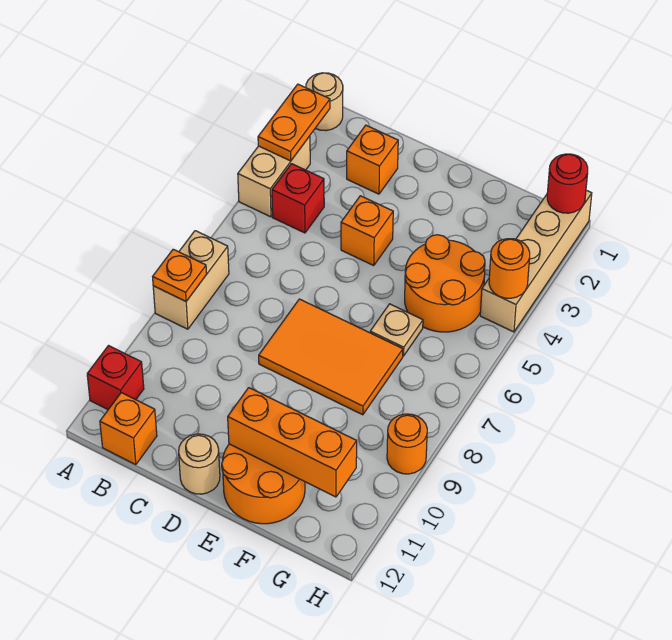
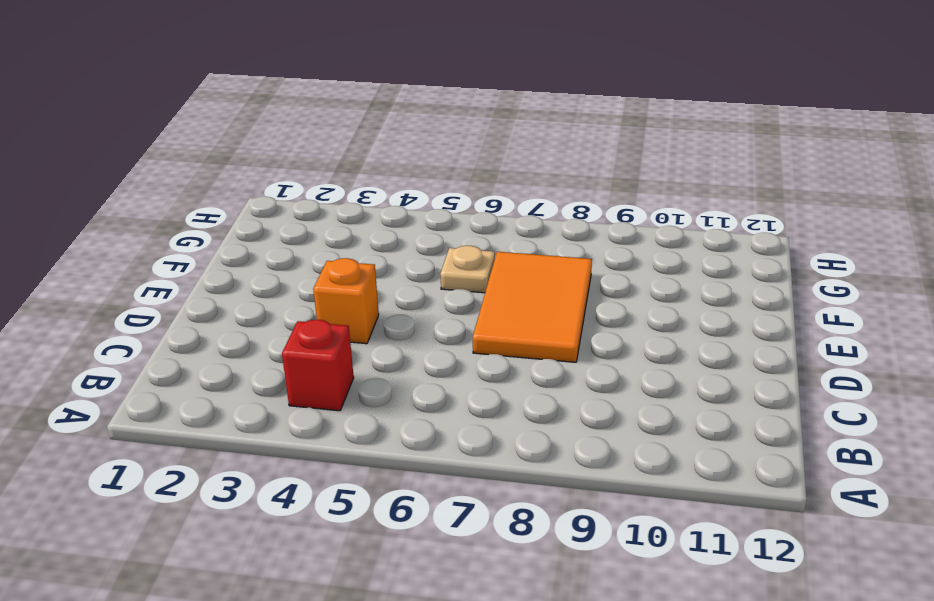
none -> tan round brick A1 level 1
none -> tan brick A3:A4 level 1
none -> tan brick A7:A8 level 1

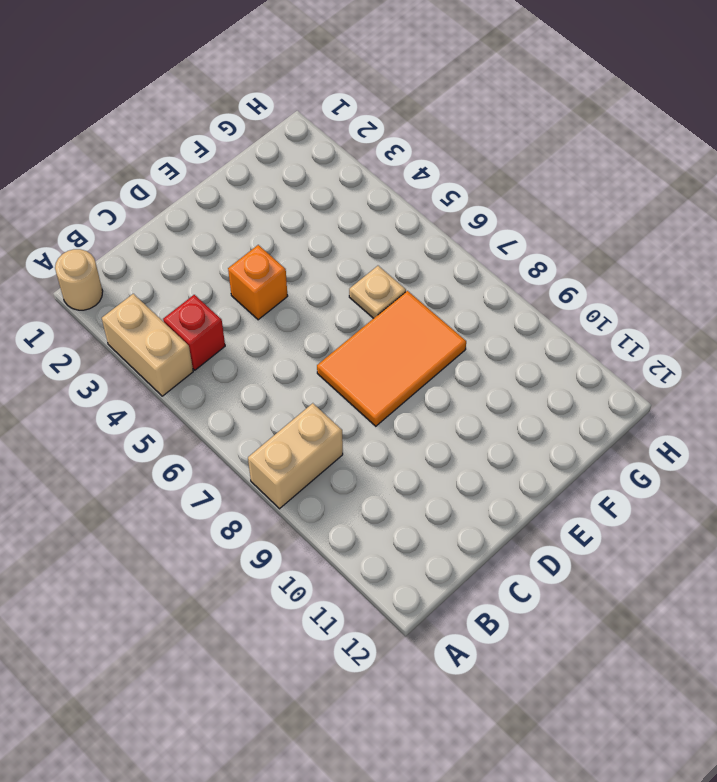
tan brick A8:B8 level 1 -> tan brick A7:A8 level 1
none -> red brick A11 level 1
none -> orange brick B12 level 1
none -> orange brick C2 level 1

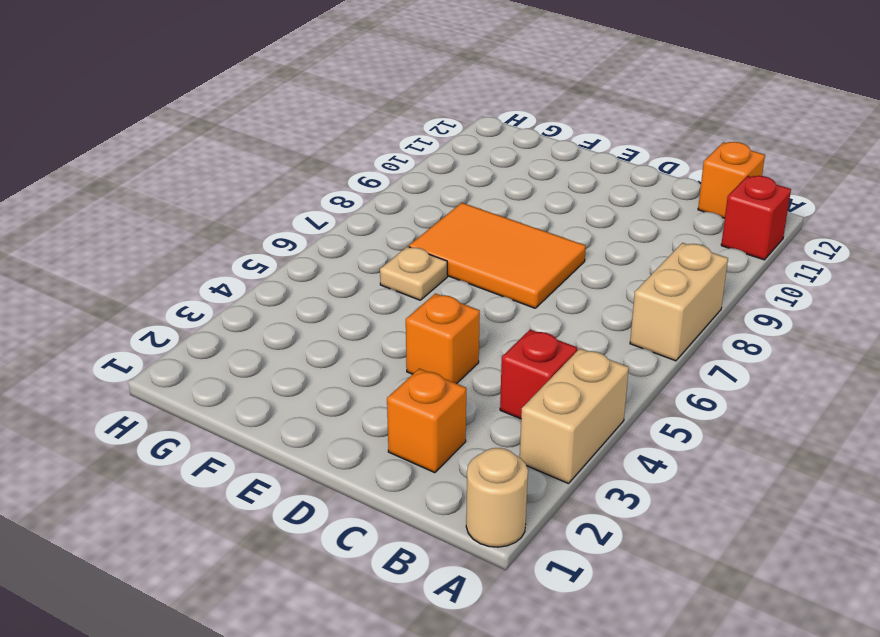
none -> tan round brick D12 level 1
none -> orange round brick E11:F12 level 1
none -> orange round brick F4:G5 level 1

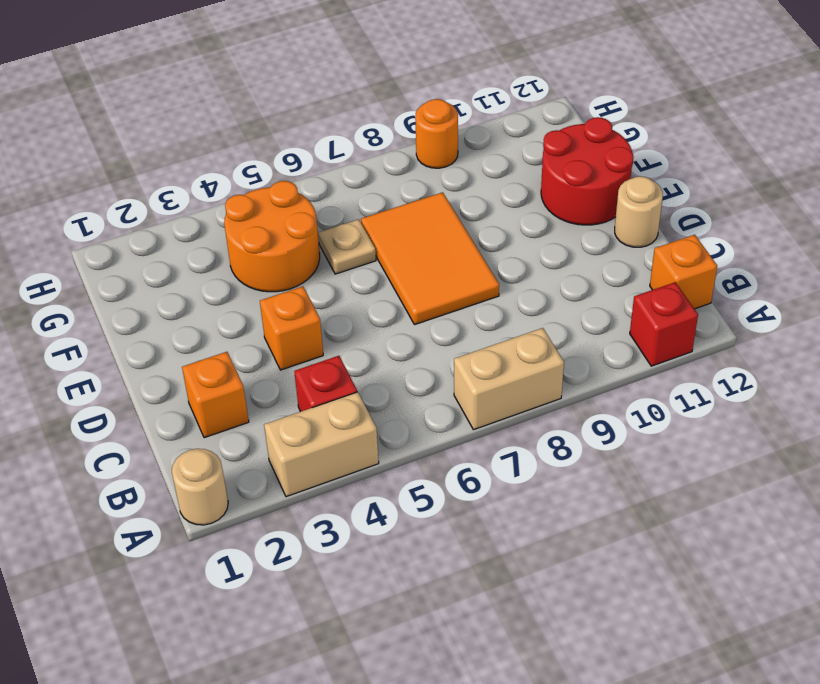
red round brick E11:F12 level 1 -> orange round brick E11:F12 level 1
none -> tan brick H1:H4 level 1
none -> orange plate A2:A3 level 2
none -> orange plate A8 level 2

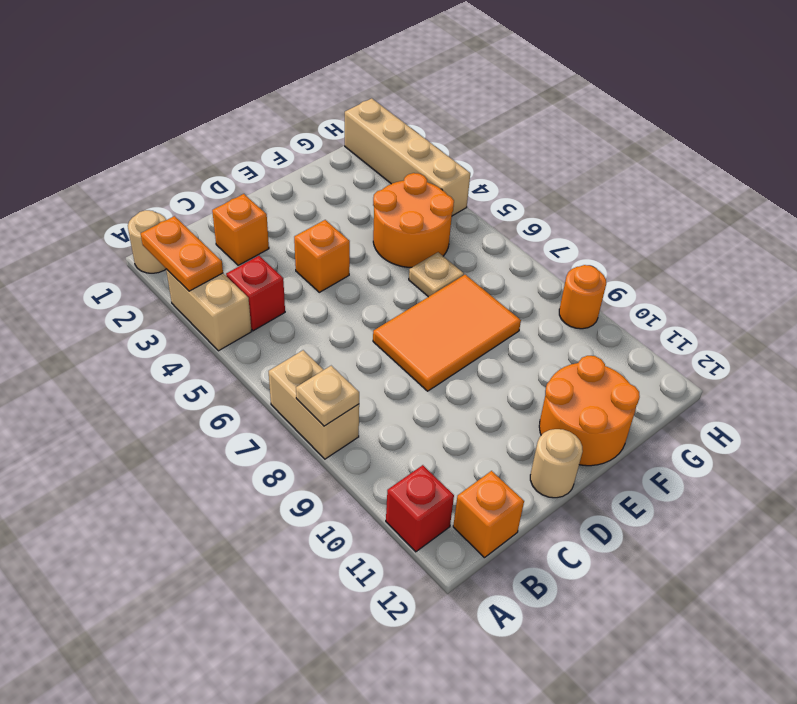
tan plate A8 level 2 -> orange plate A8 level 2
none -> orange brick E11:G11 level 2
none -> red round brick H1 level 2
none -> orange round brick H4 level 2

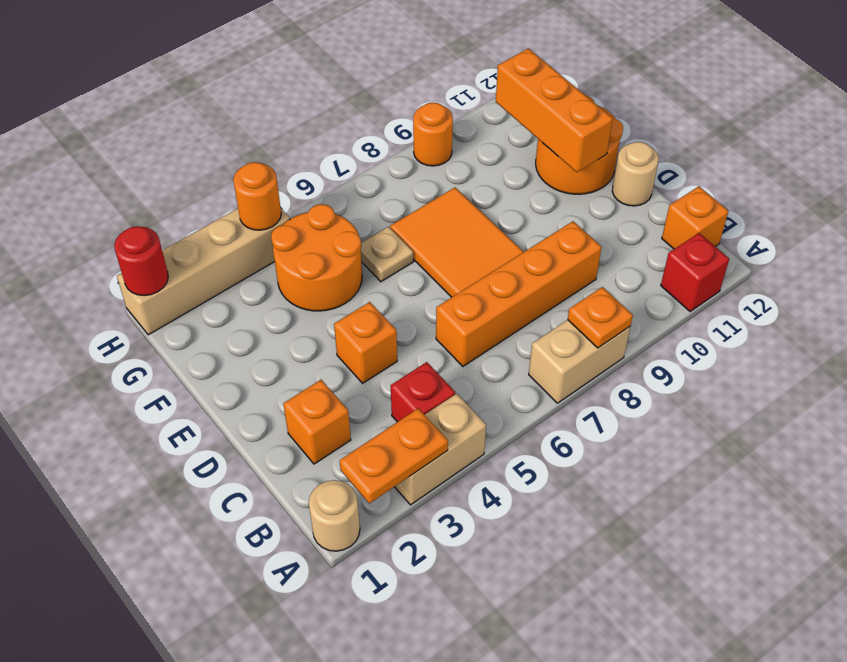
orange brick C6:C9 level 1 -> none

